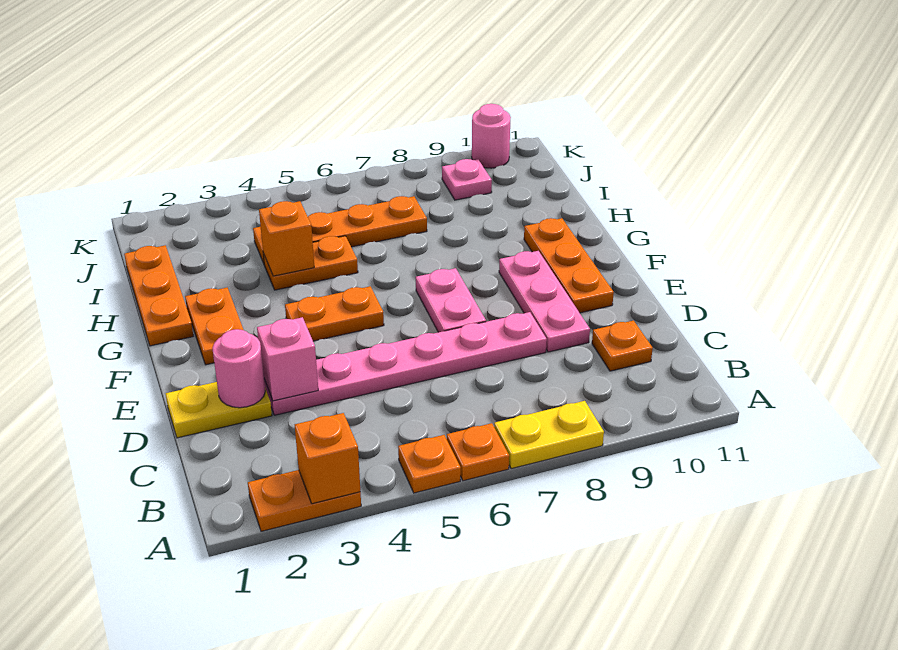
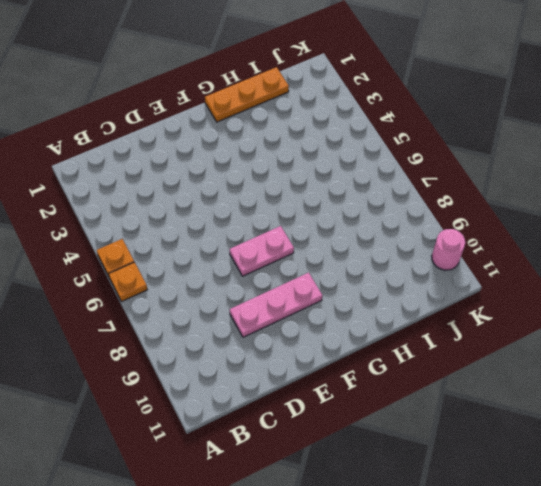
none -> orange plate A2:A3 level 1
none -> yellow plate A7:A8 level 1
none -> orange plate C10 level 1

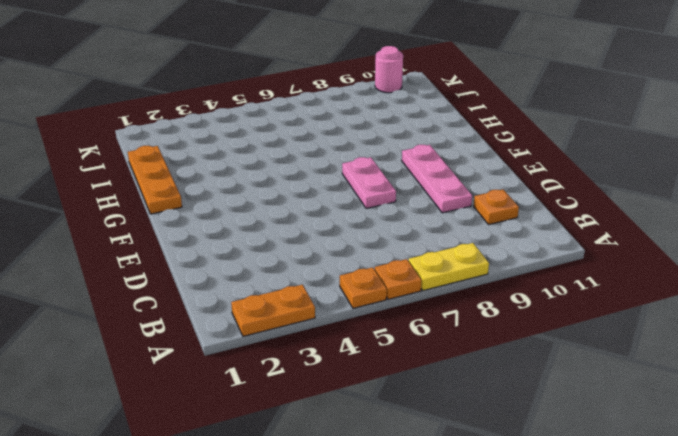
none -> yellow plate D1:D2 level 1
none -> pink plate D3:D8 level 1
none -> orange plate E10:G10 level 1

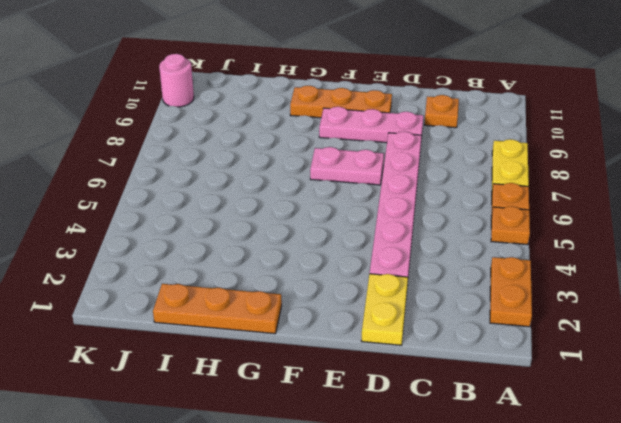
none -> orange plate F2:G2 level 1
none -> orange plate F4:F5 level 1
none -> orange plate H4:H5 level 1

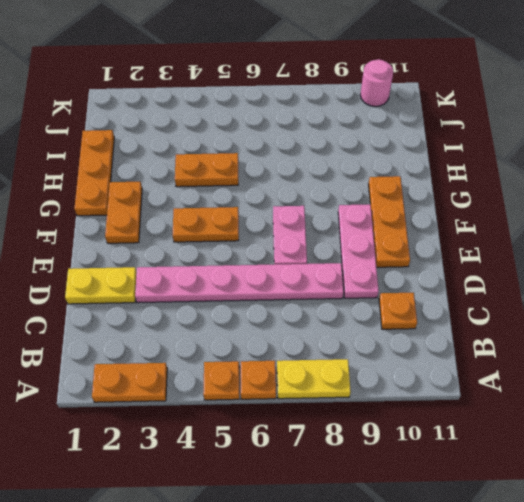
none -> orange plate I4:I7 level 1
none -> pink plate J9 level 1
none -> orange brick A3 level 2

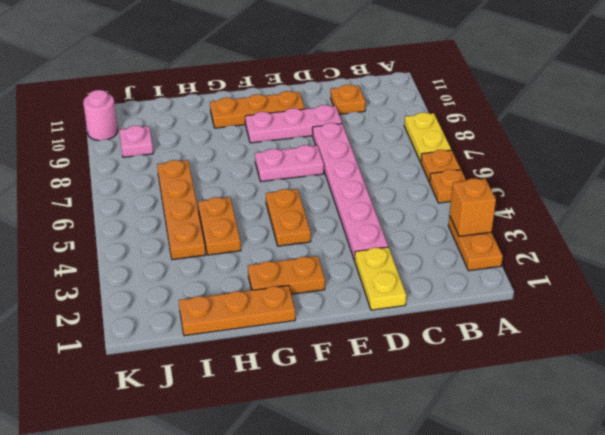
none -> pink round brick D2 level 2
none -> pink brick D3 level 2
none -> orange brick H4 level 2

